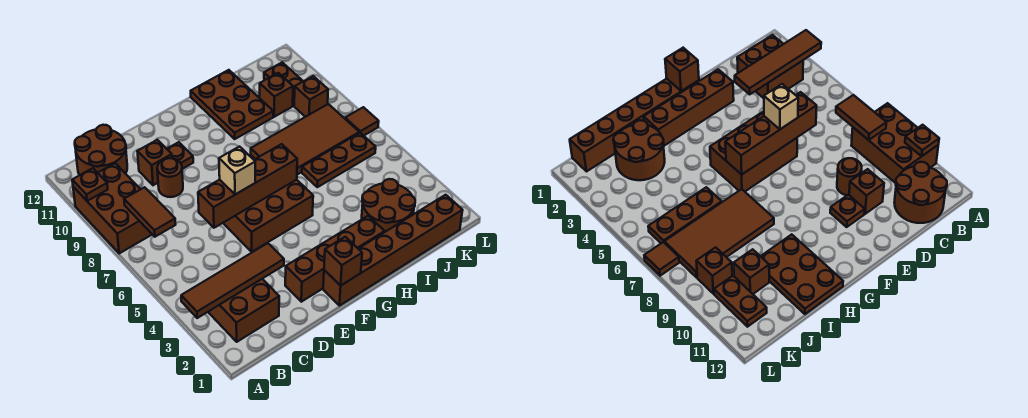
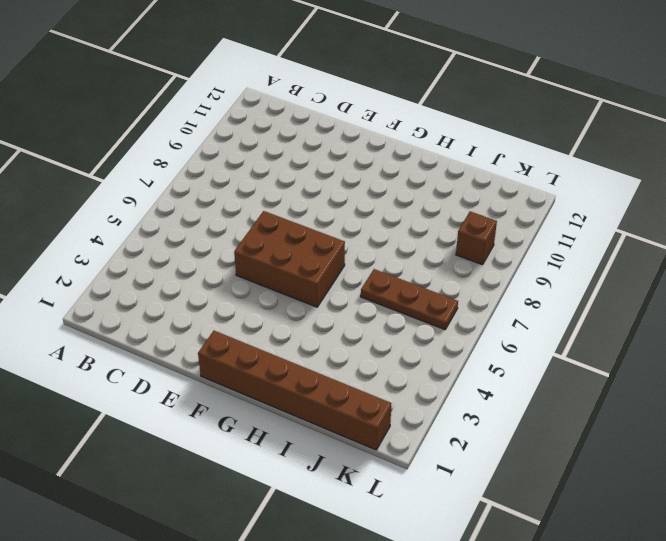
none -> brown brick A8:B10 level 1
none -> brown brick B2:C3 level 1
none -> brown round brick B11:C12 level 1

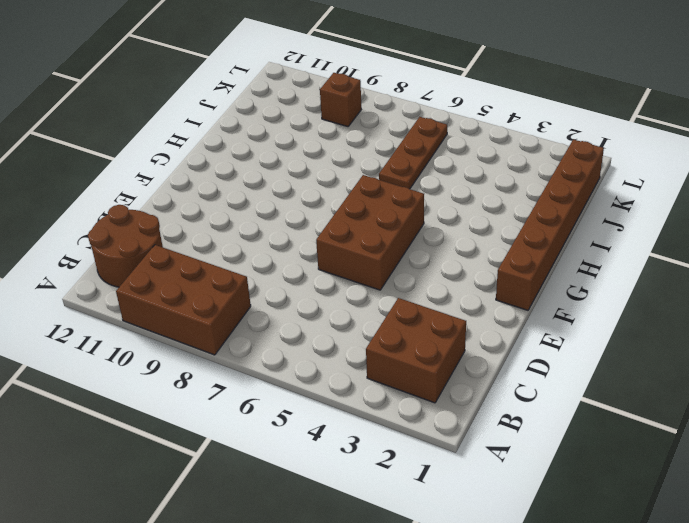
none -> brown round brick D9 level 1
none -> brown brick D10 level 1
none -> brown brick E2:H2 level 1

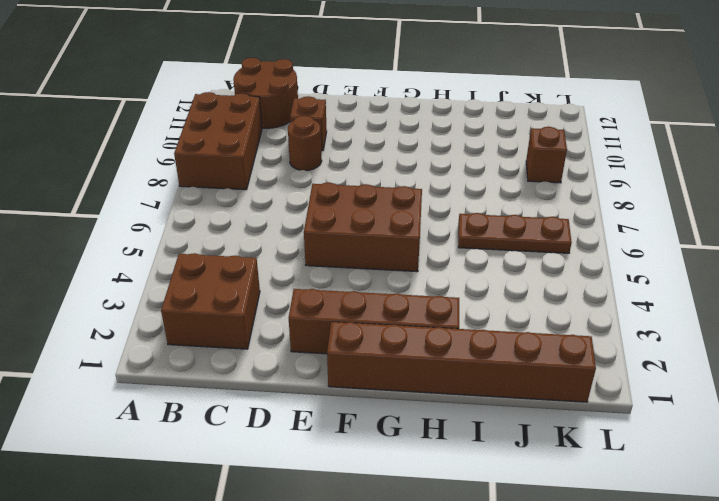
none -> brown plate E10 level 1
none -> brown tile H7:K8 level 1
none -> brown plate H10:I12 level 1

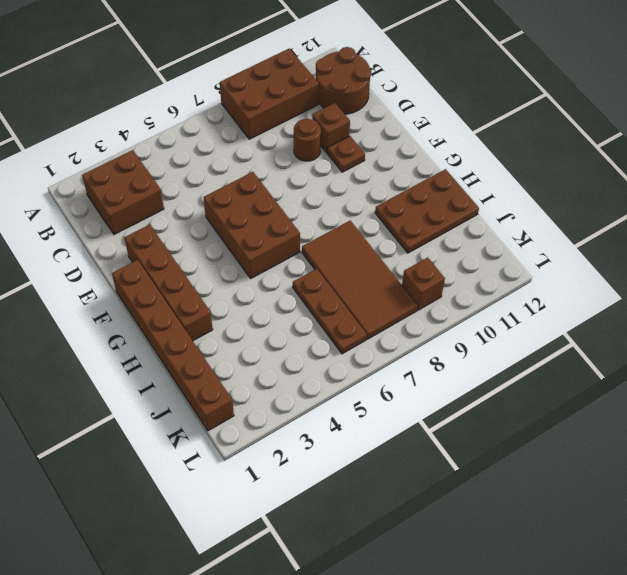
none -> brown round brick I2:J3 level 1
none -> brown brick J10 level 1
none -> brown plate K10:K11 level 1

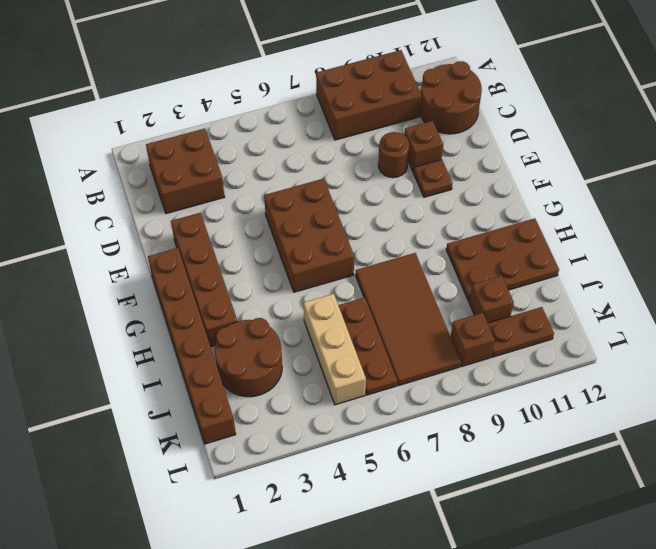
tan brick I5:K5 level 1 -> none
none -> brown tile L7 level 1
none -> brown tile A3:D3 level 2
none -> brown plate A10 level 2

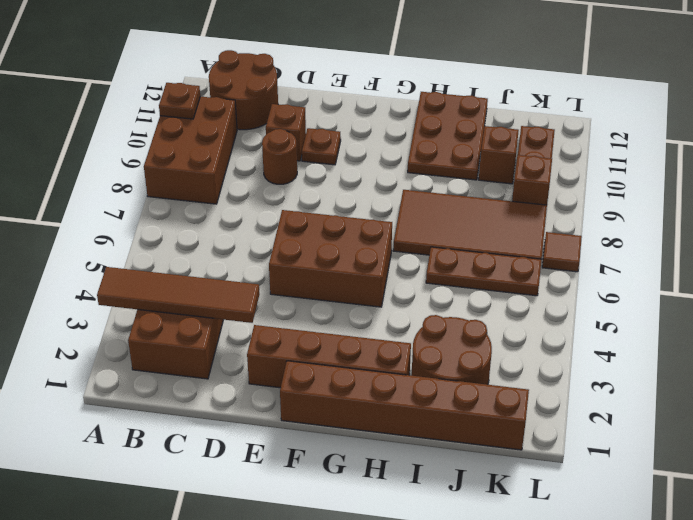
none -> brown tile B7:B8 level 2
none -> brown brick D6:G6 level 2
none -> brown brick F1 level 2

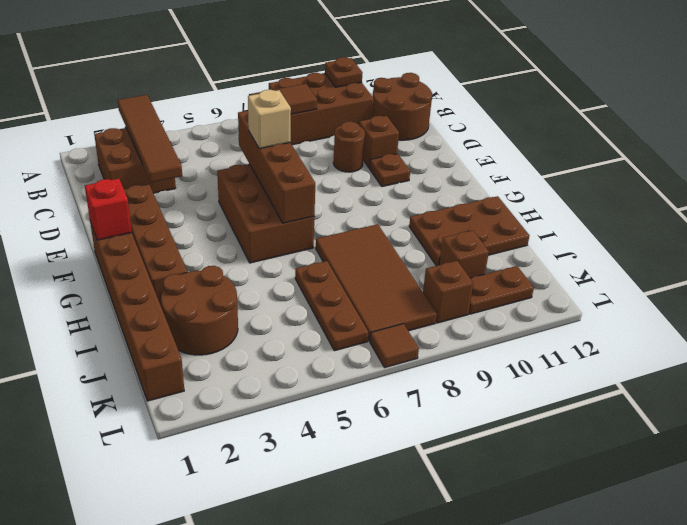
red brick F1 level 2 -> brown brick F1 level 2

